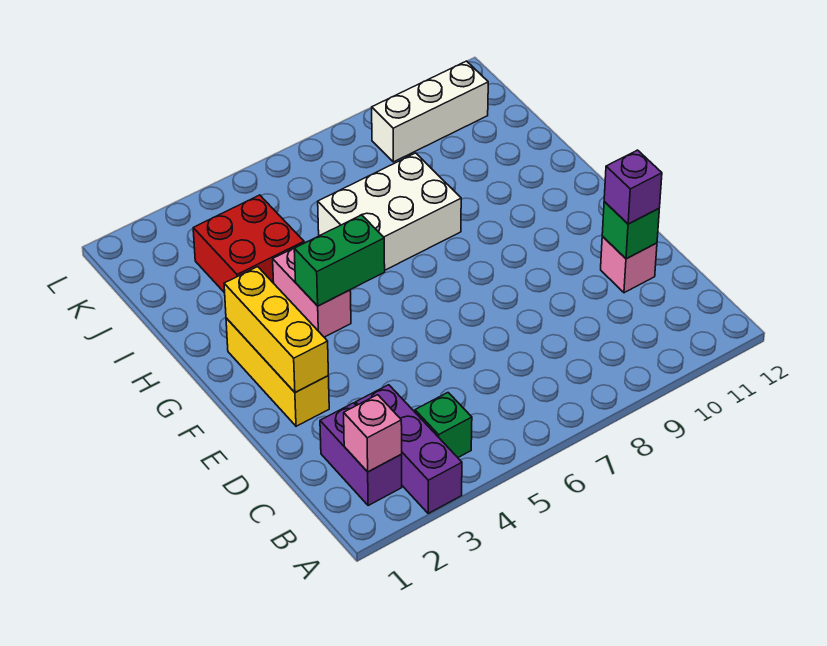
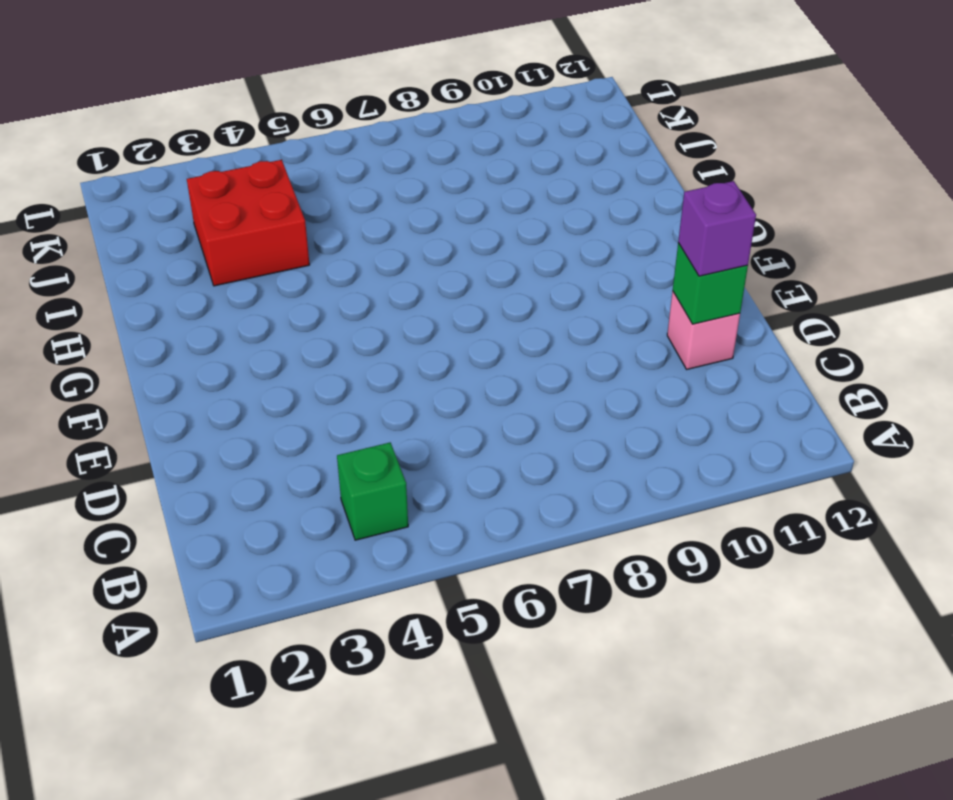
none -> purple brick A3:C3 level 1
none -> purple brick B2:C2 level 1
none -> yellow brick E2:G2 level 1

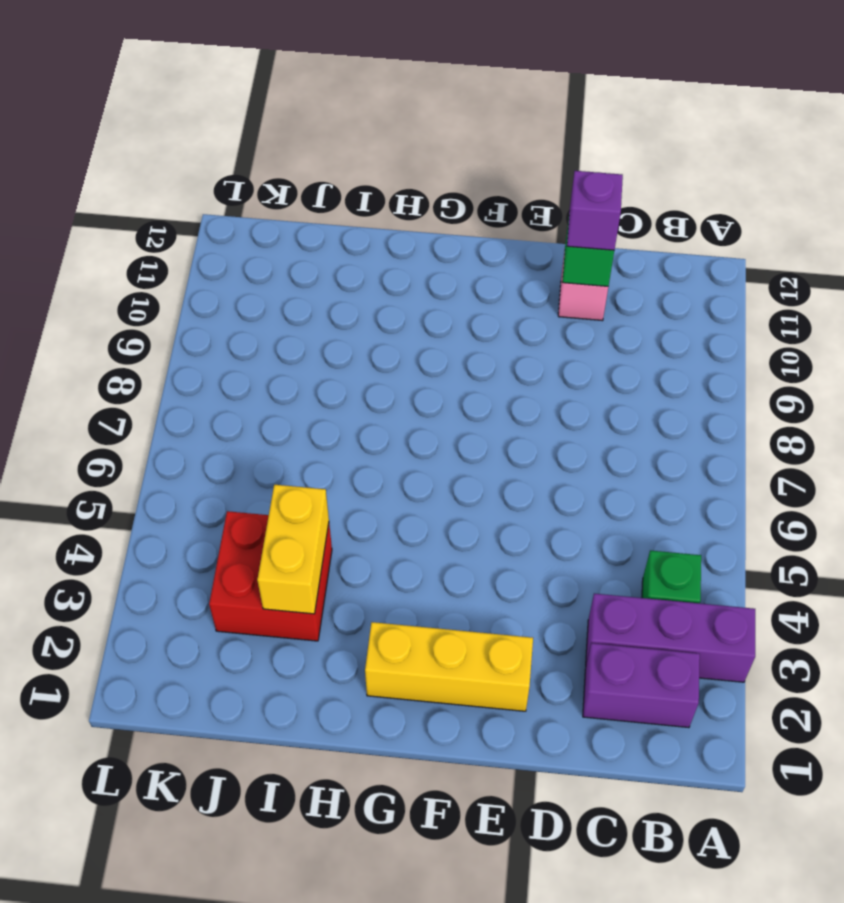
yellow brick I3:I4 level 2 -> none
none -> pink brick G4:H4 level 1
none -> white brick H6:I8 level 1
none -> white brick K9:K11 level 1

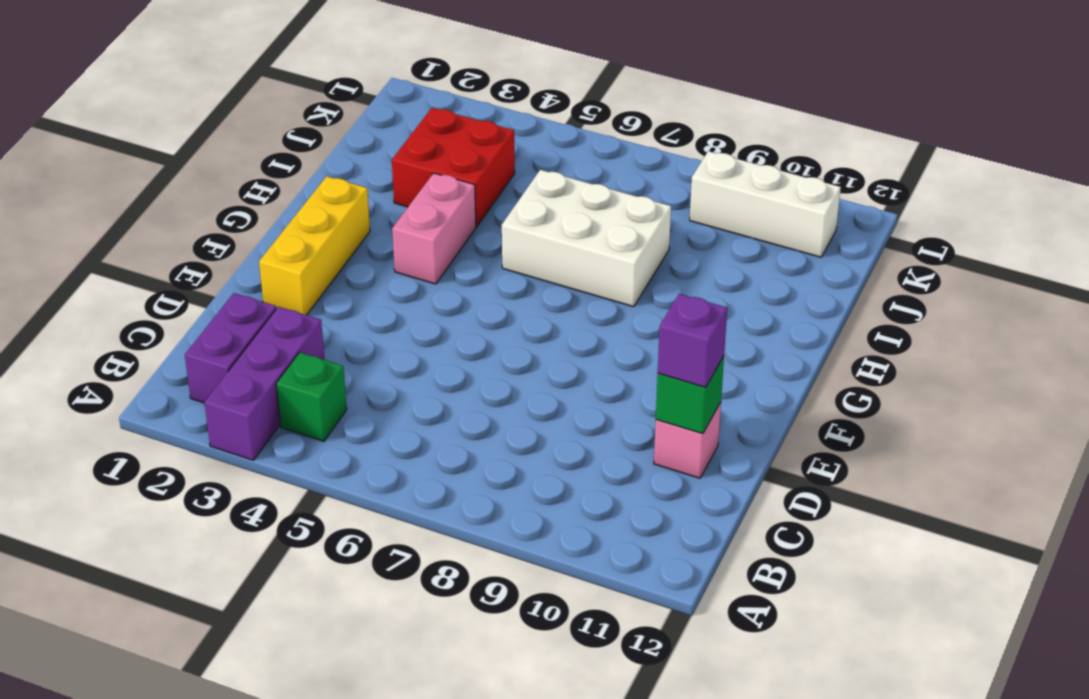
none -> pink brick B2 level 2
none -> yellow brick E2:G2 level 2
none -> green brick G4:G5 level 2

